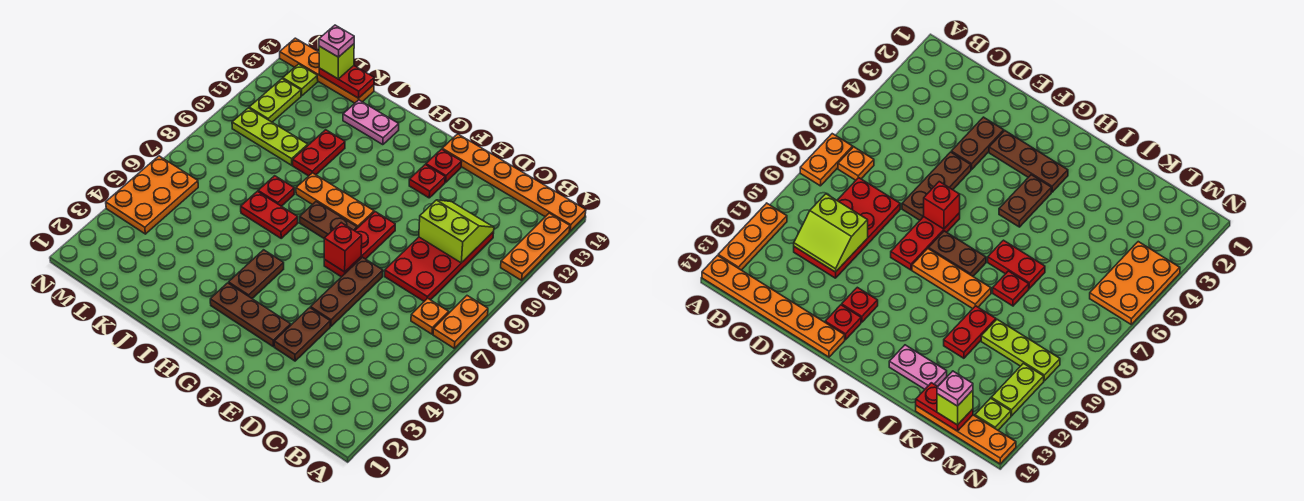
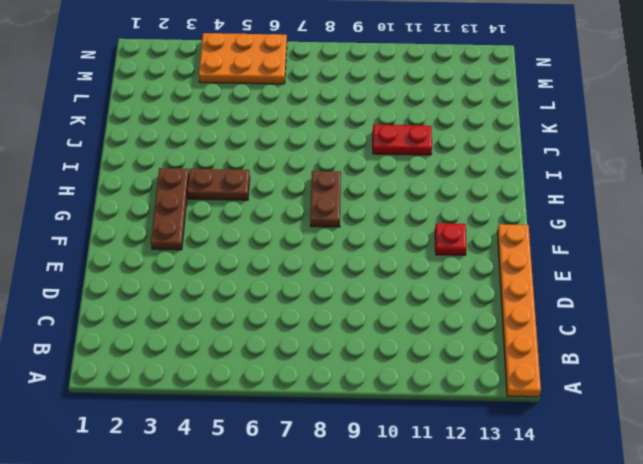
none -> orange plate A7:A8 level 1
none -> orange plate A11:A13 level 1
none -> orange plate B7 level 1

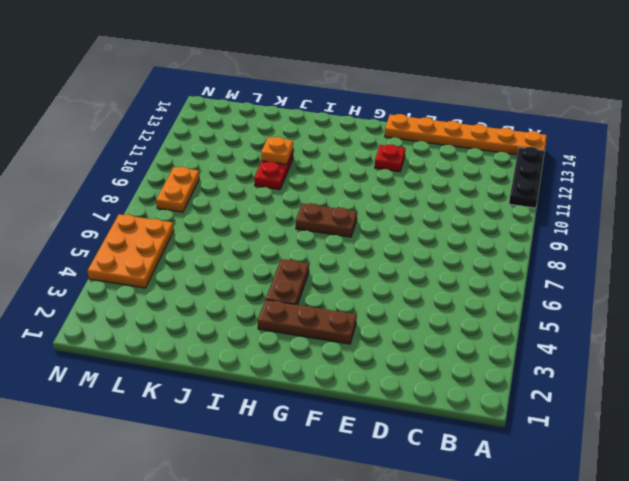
black plate A11:A13 level 1 -> orange plate A11:A13 level 1
orange plate J11 level 2 -> orange plate B7 level 1
orange plate M8:M9 level 1 -> orange plate A7:A8 level 1
none -> red plate C8:D11 level 1
none -> brown plate E3:E4 level 1
none -> brown plate E5:E7 level 1

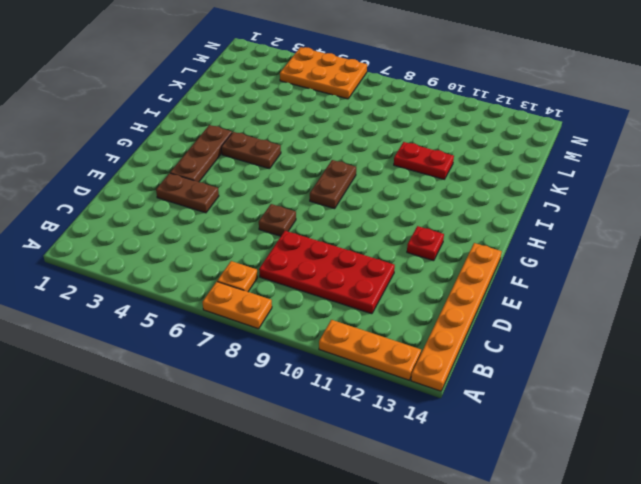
brown plate E7 level 1 -> brown plate E5:E7 level 1
none -> red plate F7:F9 level 1
none -> red plate F13 level 1
none -> orange plate G9:I9 level 1

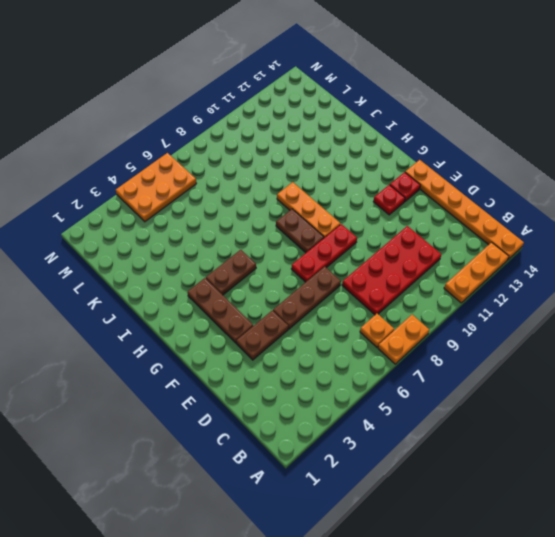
none -> red plate I7:J7 level 1
none -> pink plate I13:J13 level 1
none -> red plate J8 level 1

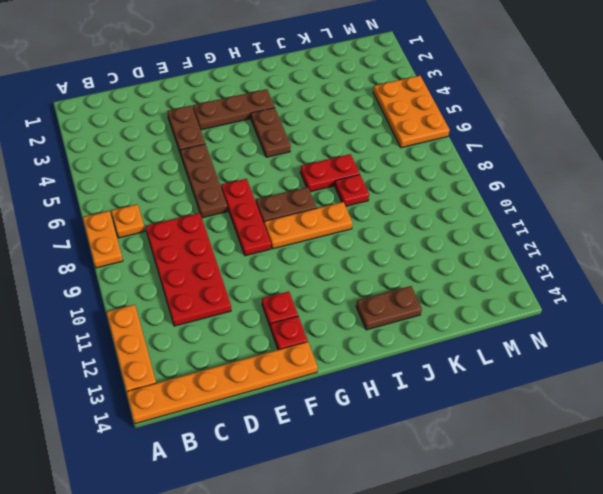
brown plate I13:J13 level 1 -> pink plate I13:J13 level 1
none -> red plate J10:J11 level 1
none -> lime plate K10:M10 level 1
none -> orange plate K14:N14 level 1

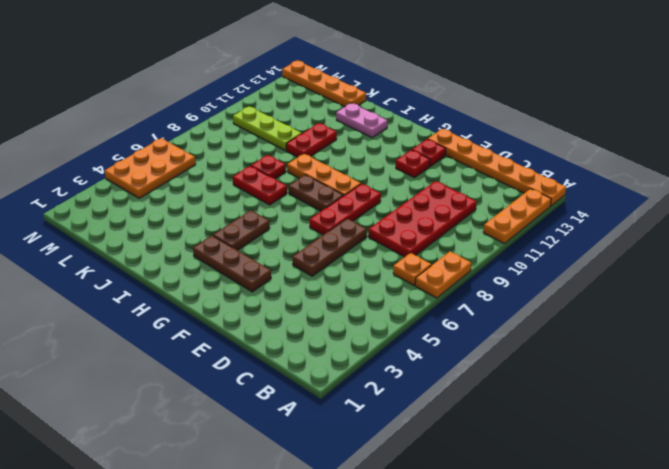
none -> brown plate E3:E4 level 1
none -> lime plate M11:M12 level 1
none -> lime plate M13 level 1

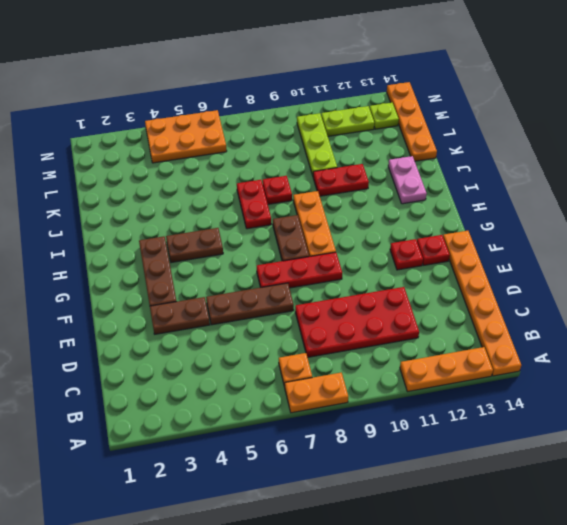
none -> lime slope C10:D11 level 2 top 10
none -> red brick F7 level 2
none -> red plate K14:L14 level 2

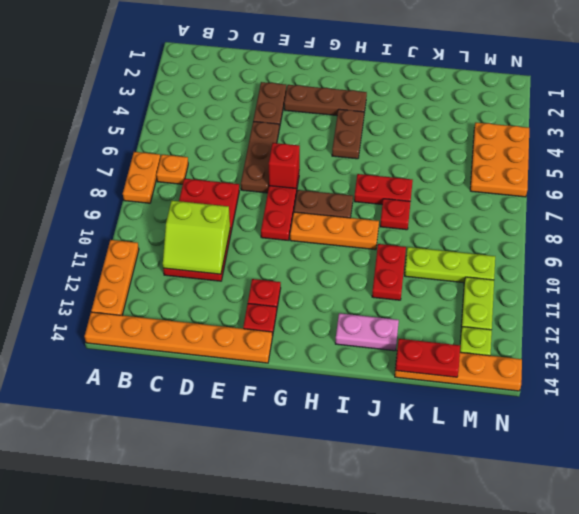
none -> lime brick L14 level 3
none -> pink plate L14 level 4

